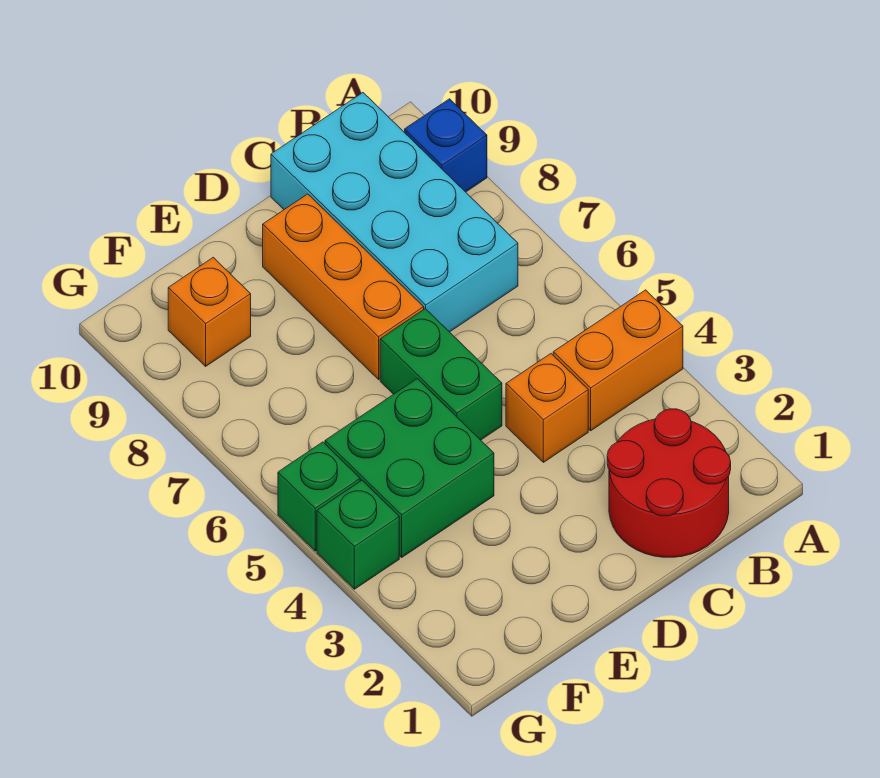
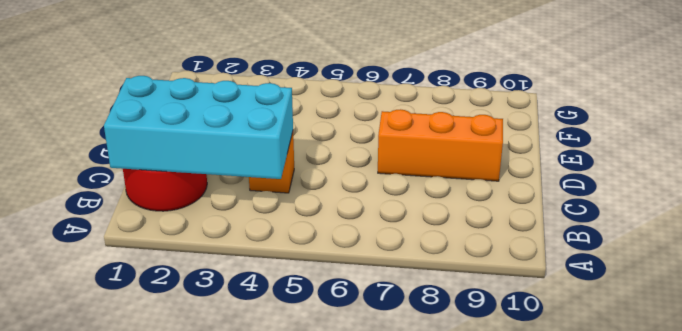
cyan brick B1:C4 level 2 -> cyan brick B7:C10 level 1
none -> orange brick A4:B4 level 1
none -> blue brick A9 level 1

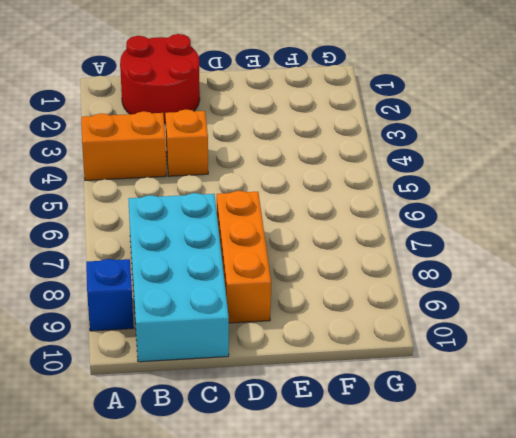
none -> green brick D5:D6 level 1
none -> green brick E4:F5 level 1

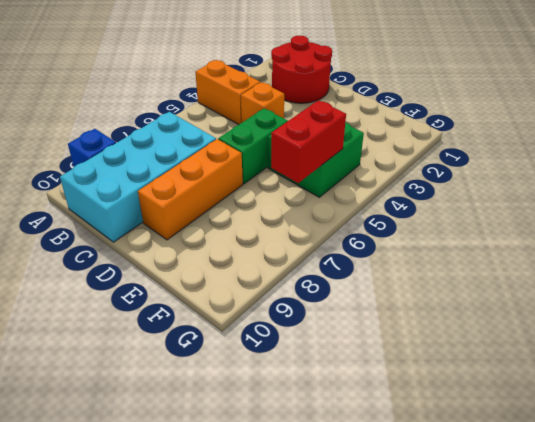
red brick F5:F6 level 2 -> none
none -> orange brick F9 level 1
none -> green brick G4 level 1

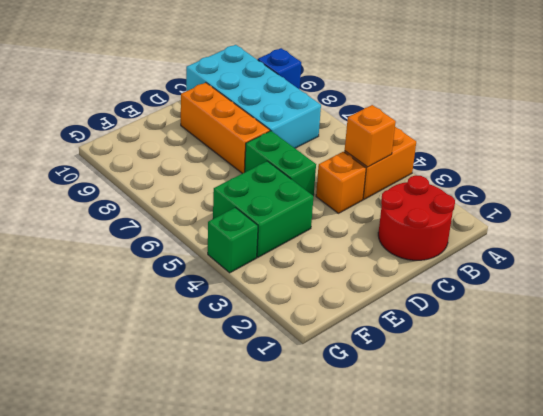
orange brick B4 level 2 -> orange brick F9 level 1
none -> green brick G5 level 1

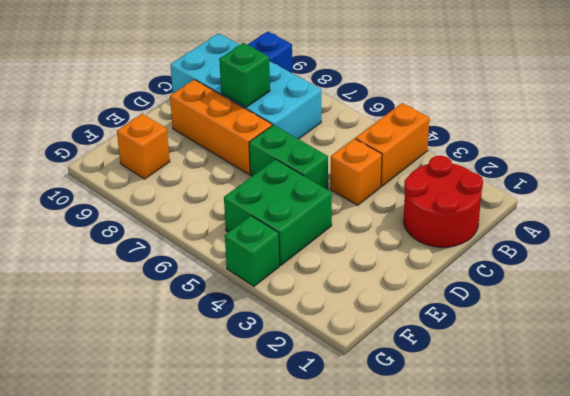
green brick C8 level 2 -> green brick G5 level 1

